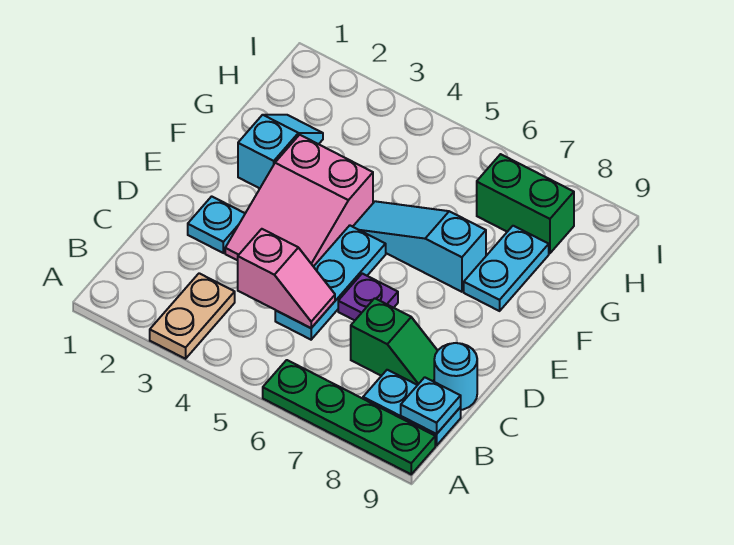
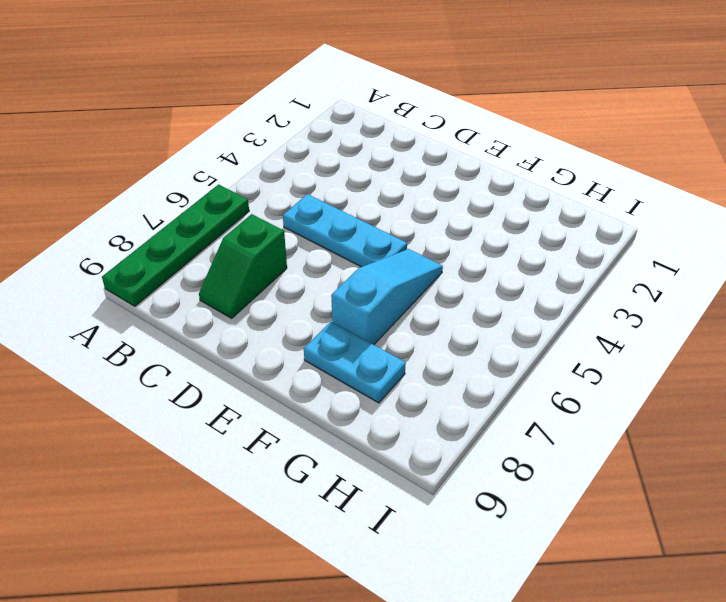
none -> tan plate A3:B3 level 1
none -> cyan plate B8:B9 level 1
none -> cyan round brick C9 level 1

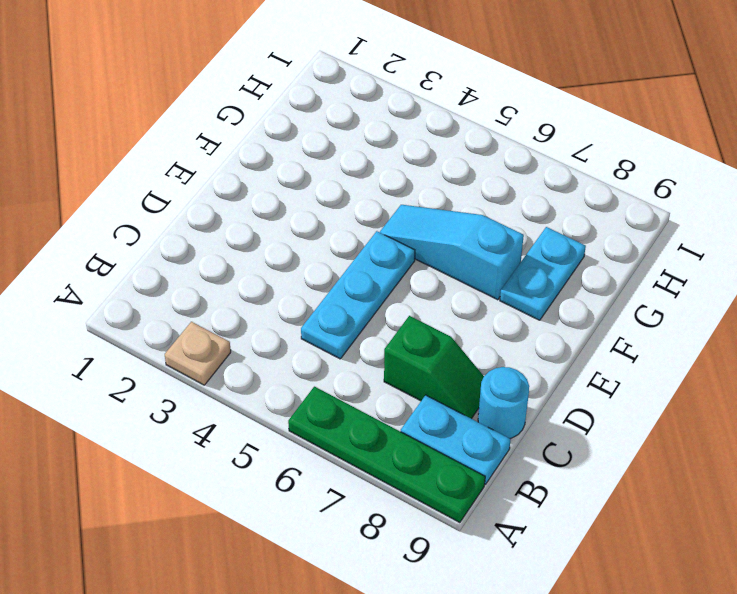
tan plate A3 level 1 -> tan plate A3:B3 level 1
none -> cyan plate D2 level 1
none -> pink slope D3:F4 level 1 top F
none -> purple plate D6 level 1

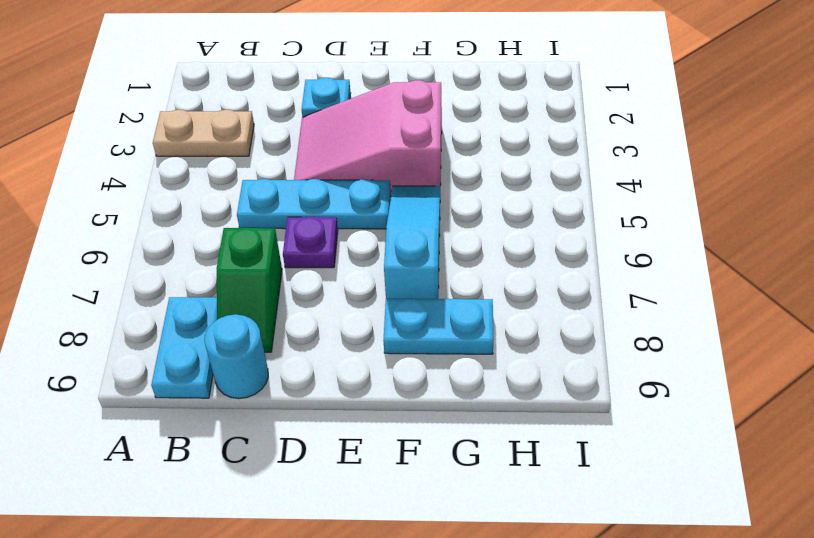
none -> green plate A6:A9 level 1
none -> cyan slope F2:G2 level 1 top F
none -> green brick H7:H8 level 1

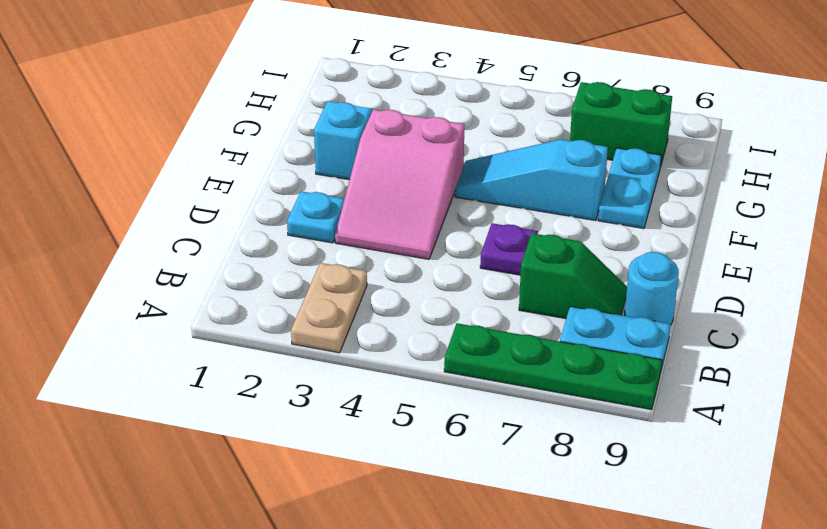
none -> cyan plate C5:E5 level 1
none -> cyan plate B9 level 2
none -> pink slope C4:C5 level 2 top 4

